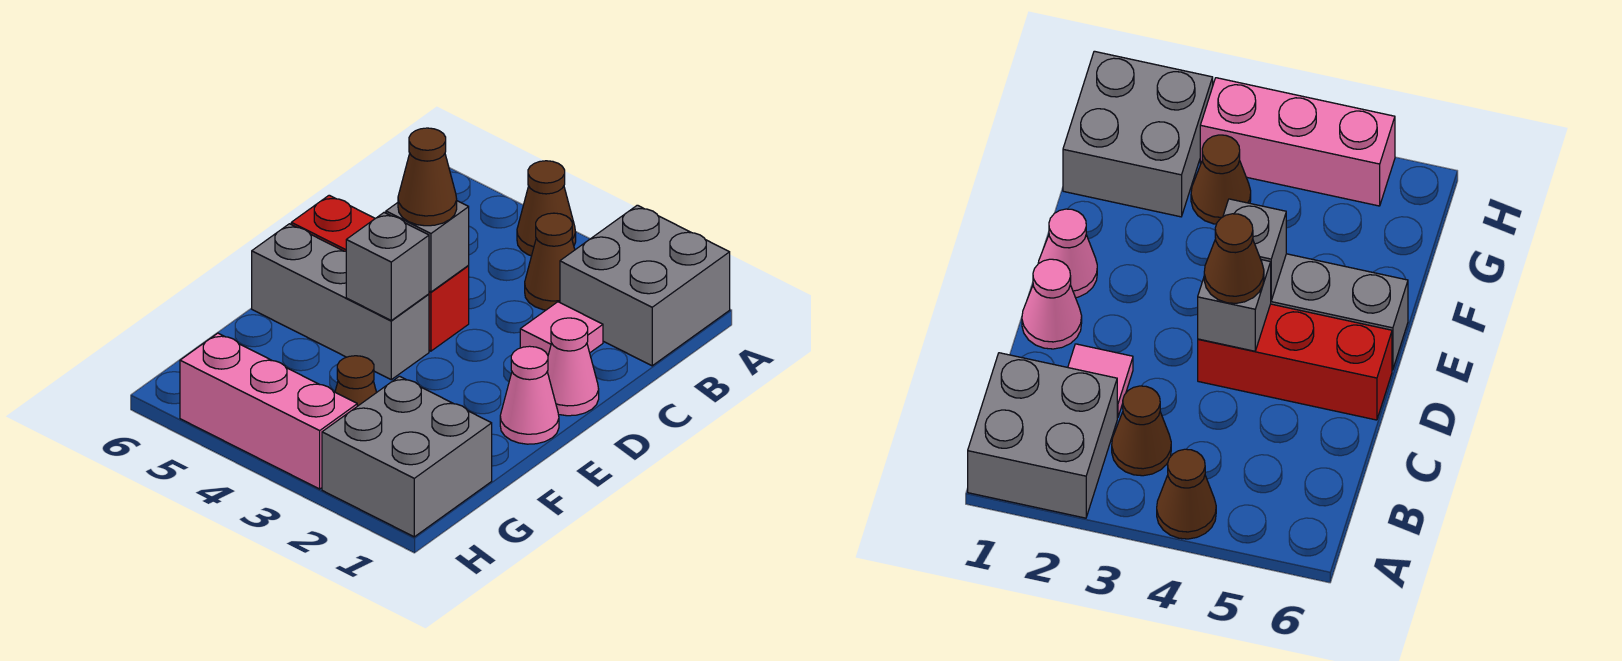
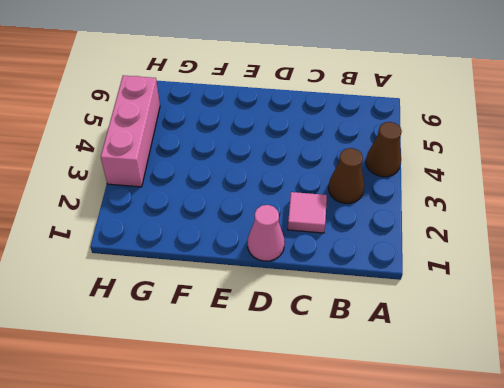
none -> grey brick A1:B2 level 1
none -> red brick D4:D6 level 1
none -> pink cone E1 level 1

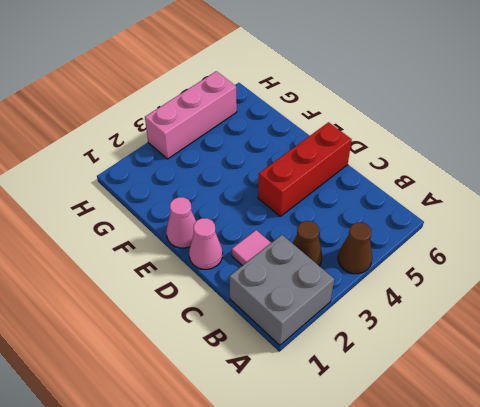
none -> grey brick E4:E6 level 1
none -> grey brick G1:H2 level 1
none -> brown cone G3 level 1

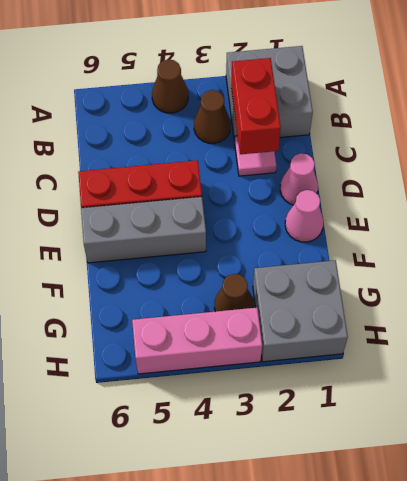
red brick B2:C2 level 2 -> none
none -> grey brick D4 level 2
none -> grey brick E4 level 2
none -> brown cone D4 level 3

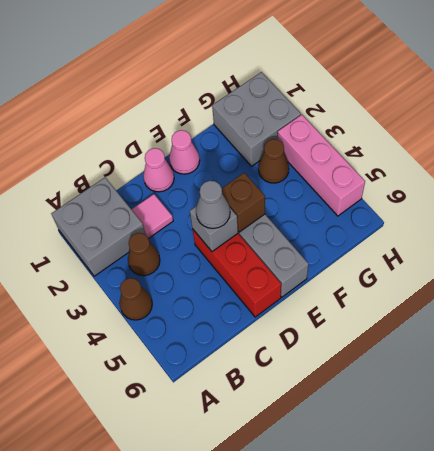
grey cone D4 level 3 -> brown cone D4 level 3
brown brick E4 level 2 -> grey brick E4 level 2

